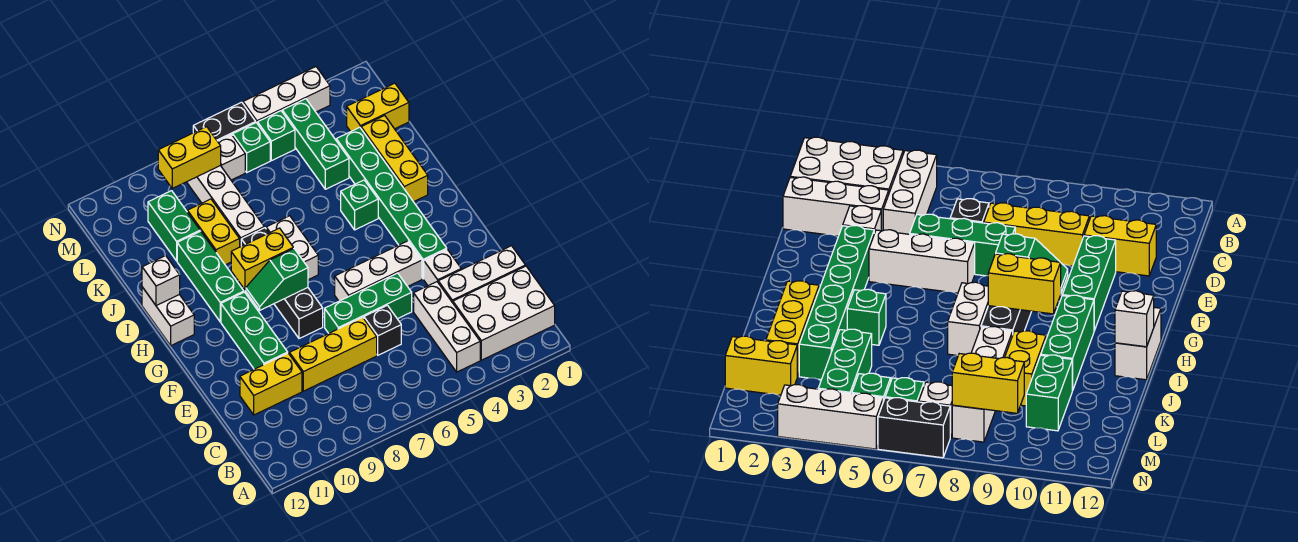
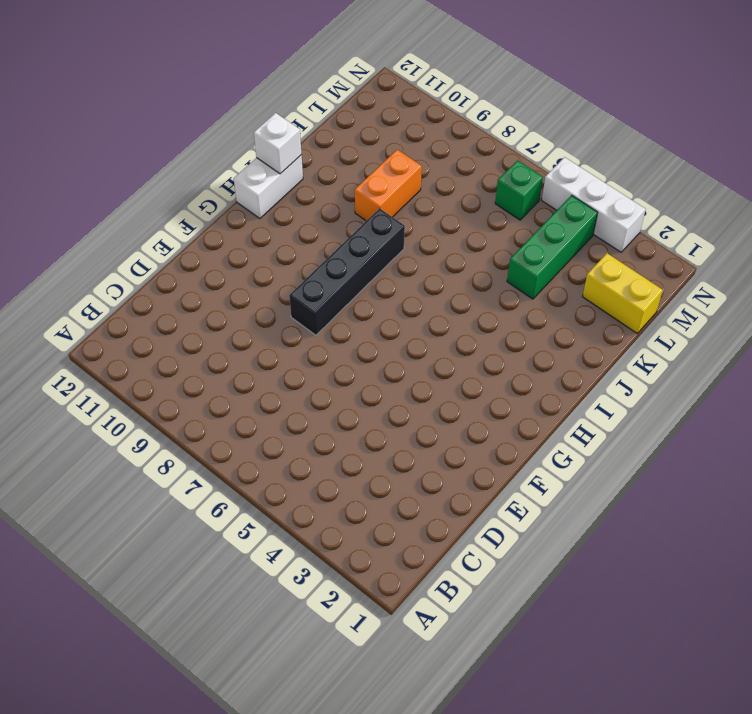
orange brick J9:K9 level 1 -> yellow brick J9:K9 level 1
none -> white brick B1:C3 level 1
none -> white brick B4:D4 level 1
none -> white brick D1:D3 level 1
none -> black brick D6 level 1

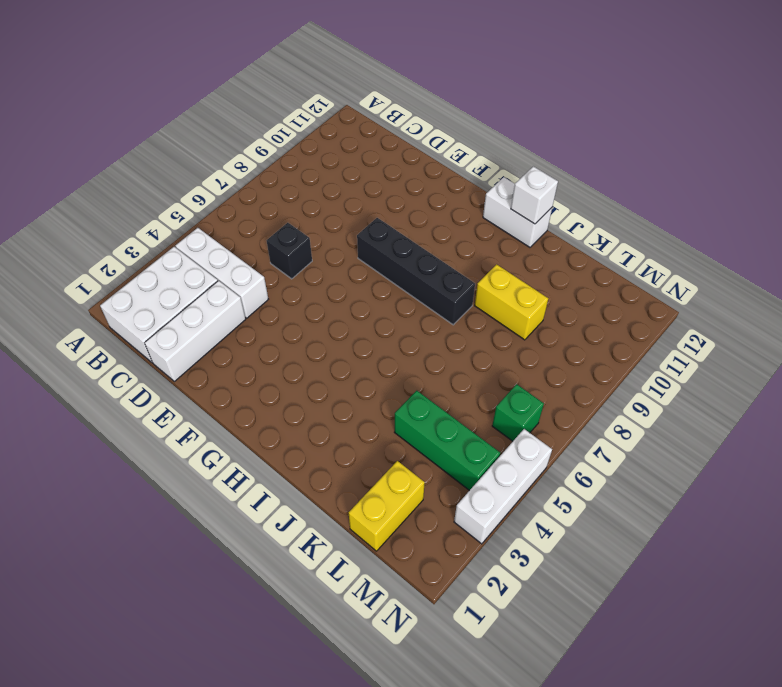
none -> yellow brick D7:D9 level 1
none -> yellow brick D10:D11 level 1
none -> white brick E3 level 1
none -> green brick E5:E7 level 1

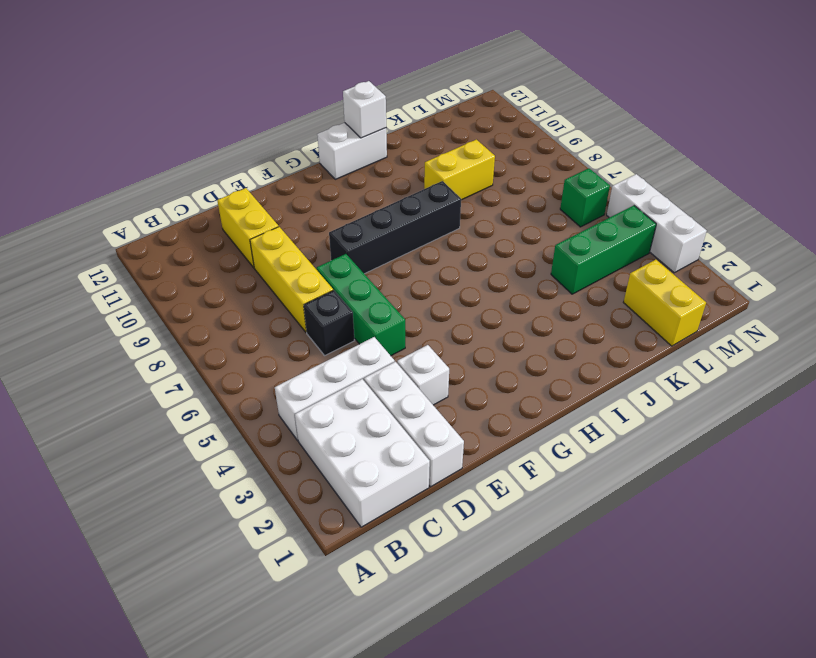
none -> green brick E10:G10 level 1
none -> green brick F3:K3 level 1
none -> white brick F4:F6 level 1
none -> white brick H7:I7 level 1

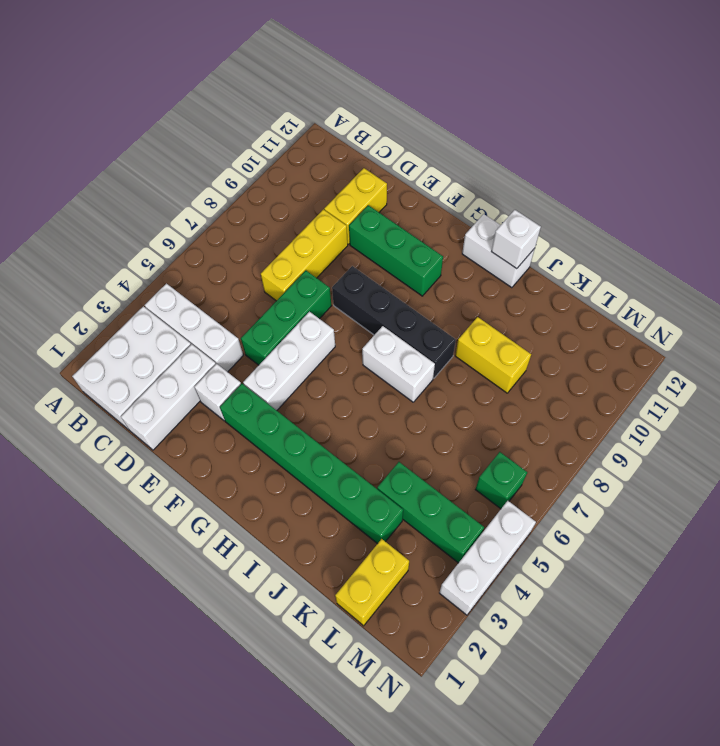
none -> black brick D6 level 1
none -> green brick H10:J10 level 1
none -> yellow brick I2:K2 level 1
none -> green brick I4 level 1

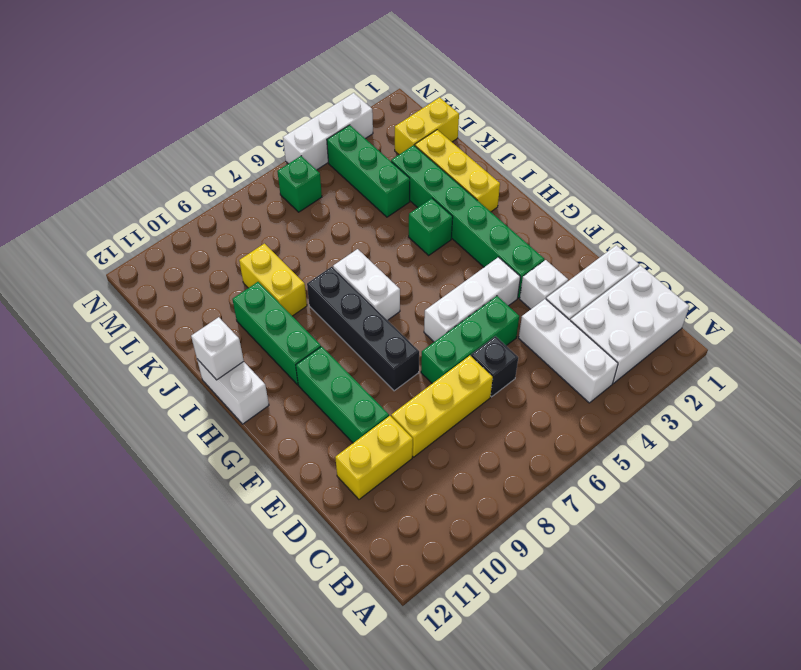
none -> white brick J8:M8 level 1
none -> green brick K10:L10 level 1
none -> green brick M5 level 1
none -> white brick M7 level 1

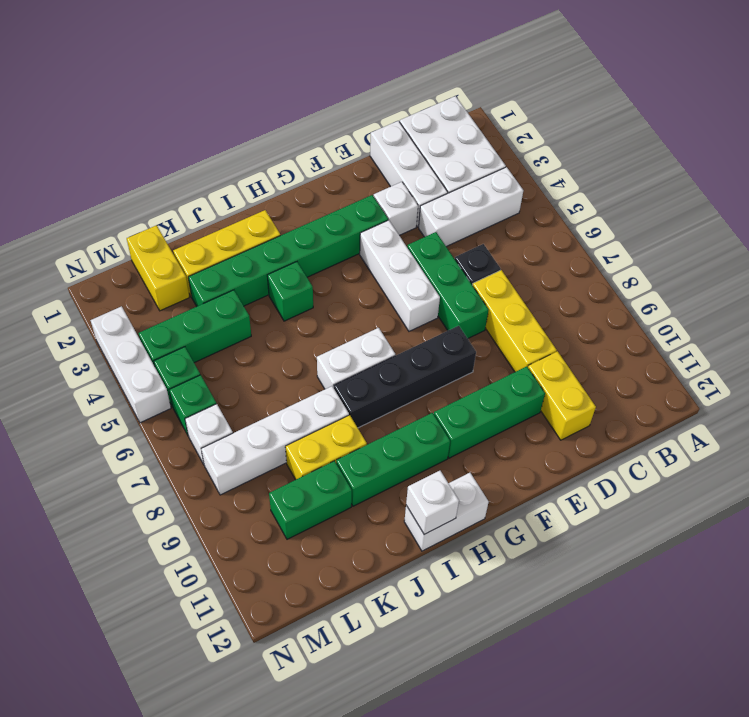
none -> black brick N6:N7 level 1
none -> green slope G8:G9 level 2 top 8
none -> yellow brick H8:H9 level 2
none -> yellow brick M8:M9 level 2

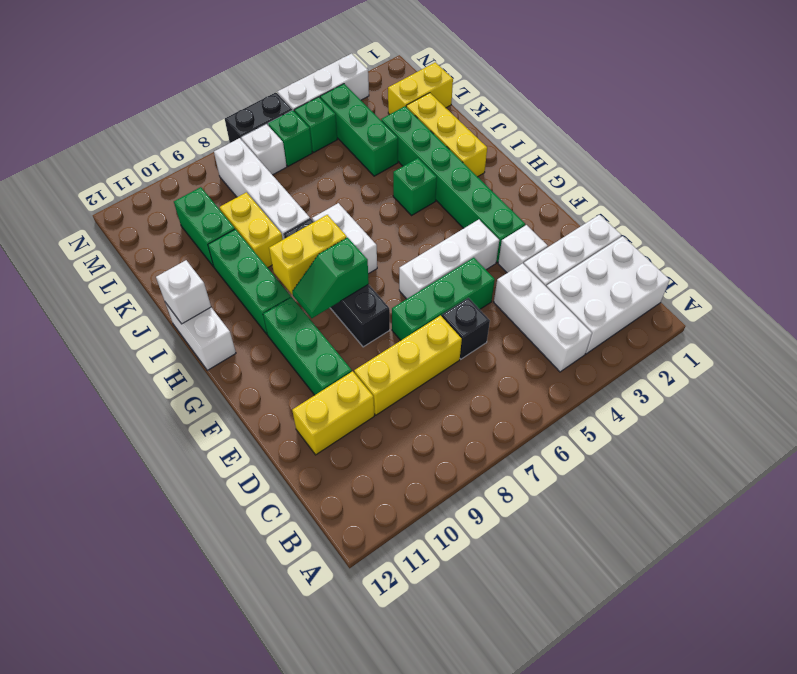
none -> yellow brick M8:M9 level 2

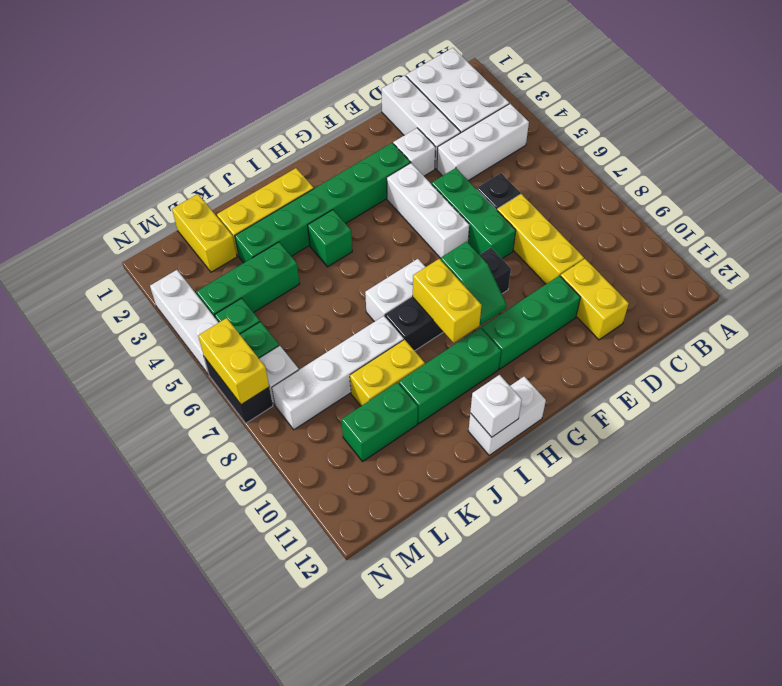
yellow brick N6:N7 level 2 -> yellow brick M8:M9 level 2

